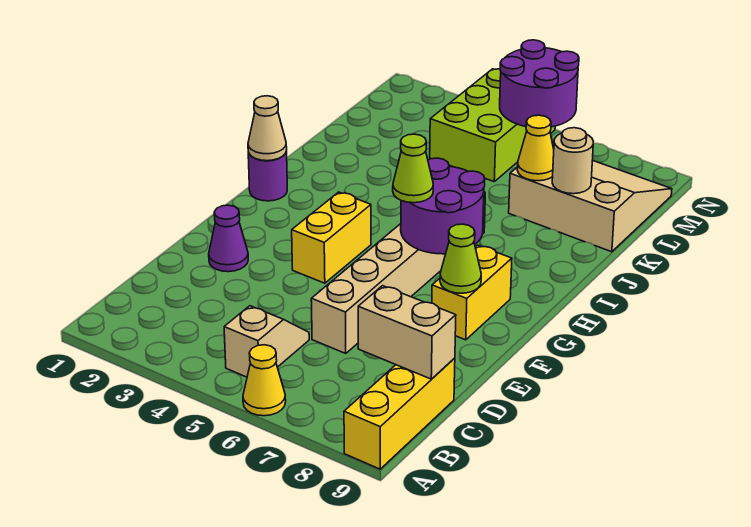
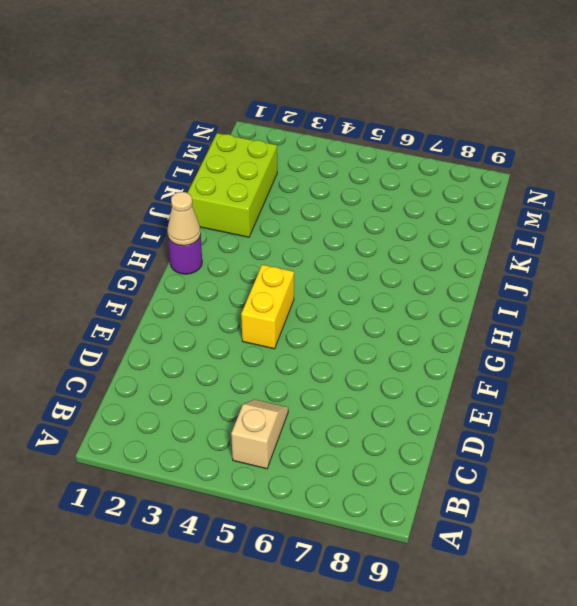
lime brick J1:L2 level 1 -> lime brick L4:N5 level 1
none -> yellow cone A6 level 1
none -> yellow brick A9:C9 level 1
none -> tan brick D6:I6 level 1

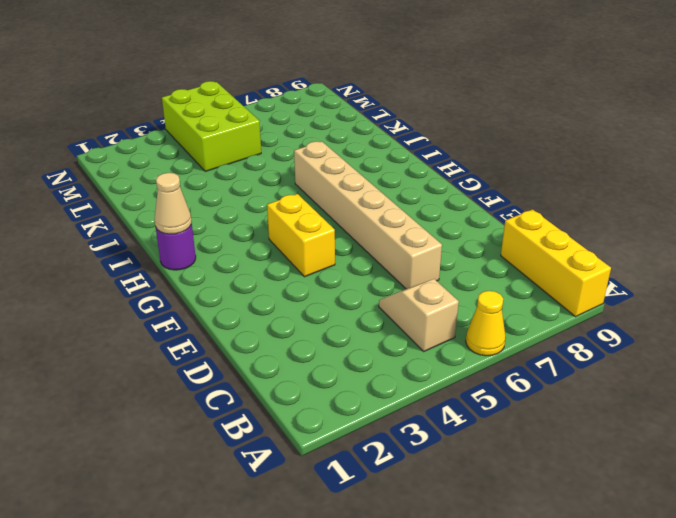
none -> purple cone E2 level 1
none -> yellow brick F8:G8 level 1
none -> tan slope K7:M9 level 1 top K

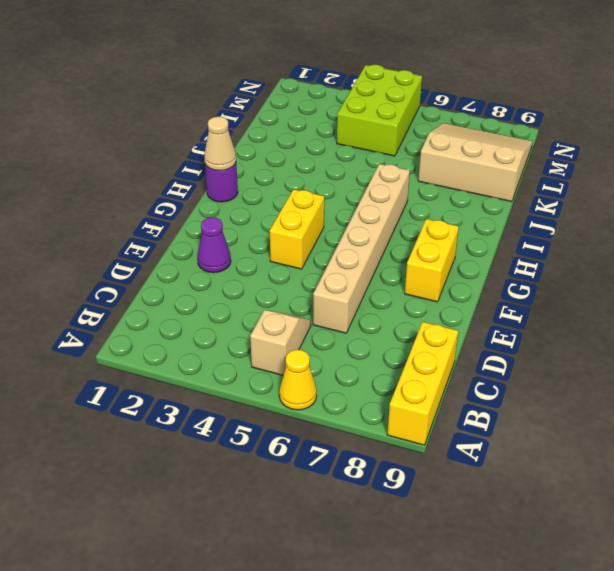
none -> tan brick C8:C9 level 2
none -> lime cone F8 level 2
none -> purple round brick G6:H7 level 2

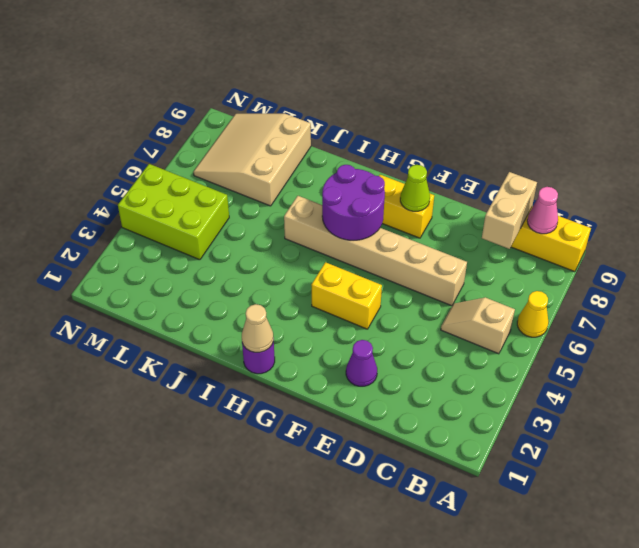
pink cone B9 level 2 -> none
none -> yellow cone K7 level 2
none -> tan round brick K8 level 2
none -> purple round brick M5:N6 level 2

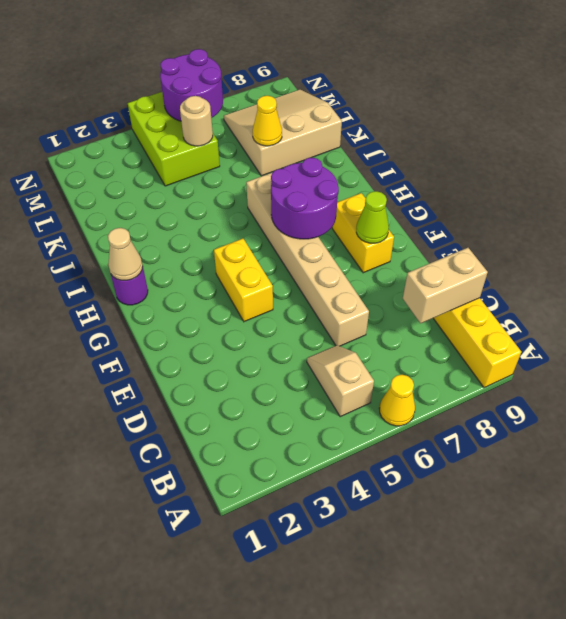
tan round brick L5 level 2 -> tan round brick K8 level 2
none -> purple cone E2 level 1
none -> lime cone G6 level 3

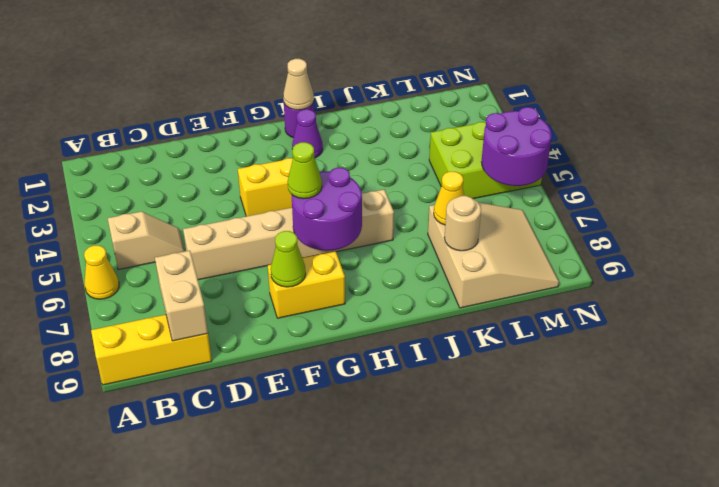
purple cone H2 level 1 -> purple cone E2 level 1

